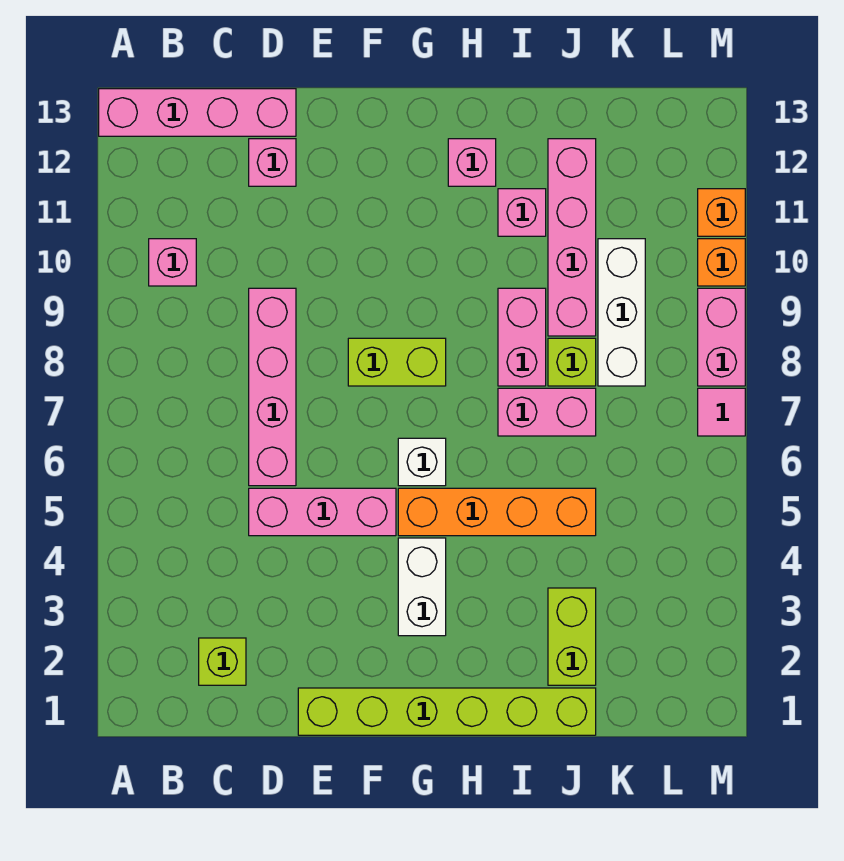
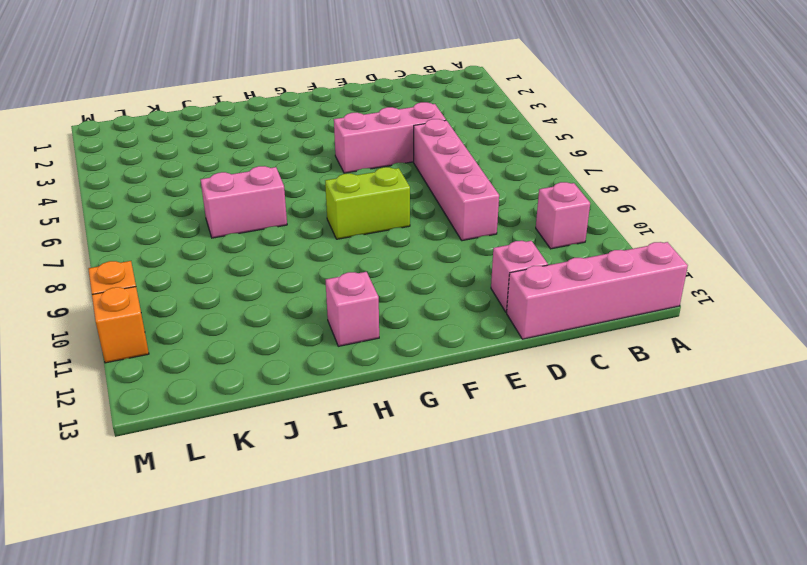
none -> lime brick C2 level 1
none -> lime brick E1:J1 level 1
none -> white brick G3:G4 level 1

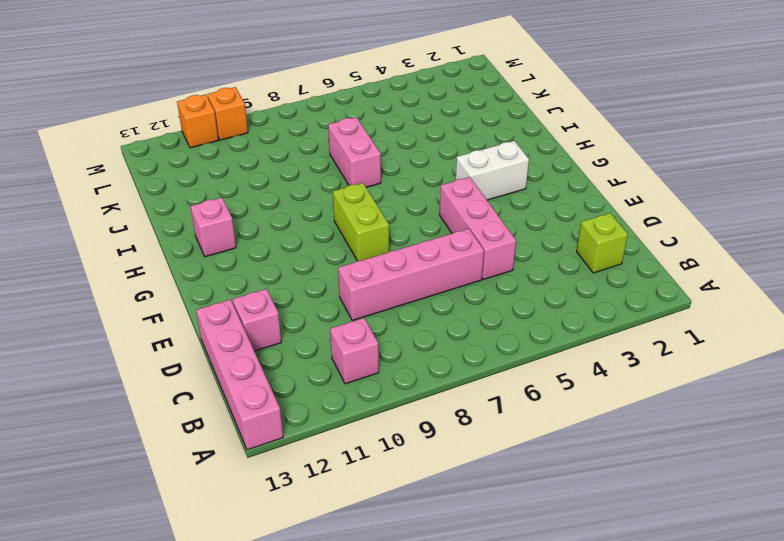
none -> lime brick E1:J1 level 1
none -> orange brick G5:J5 level 1
none -> white brick G6 level 1

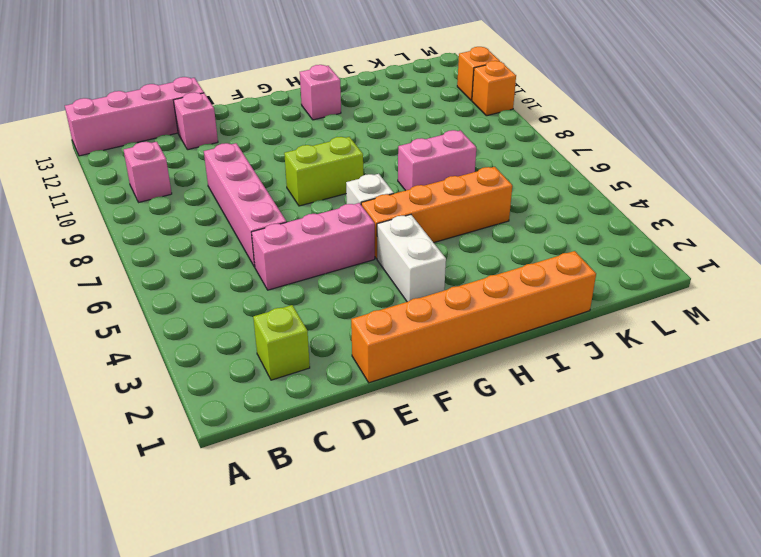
orange brick E1:J1 level 1 -> lime brick E1:J1 level 1
none -> pink brick I8:I9 level 1
none -> pink brick I11 level 1
none -> lime brick J2:J3 level 1

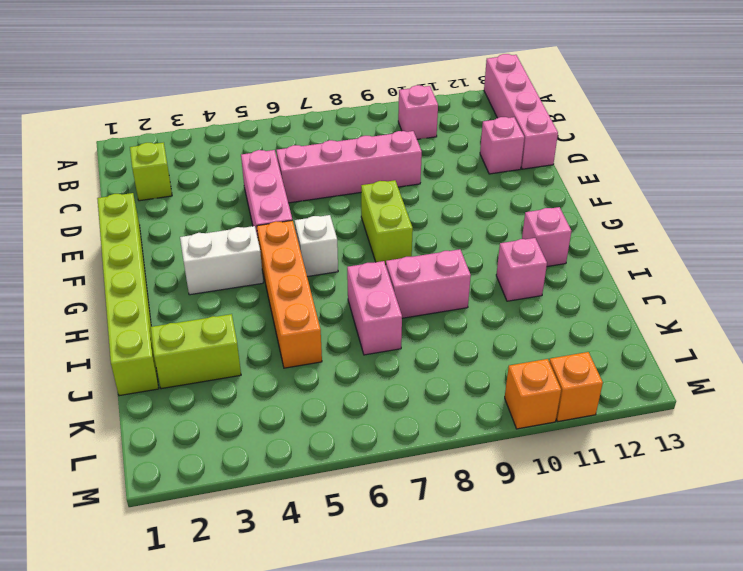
none -> lime brick J8 level 1
none -> pink brick J9:J12 level 1
none -> white brick K8:K10 level 1

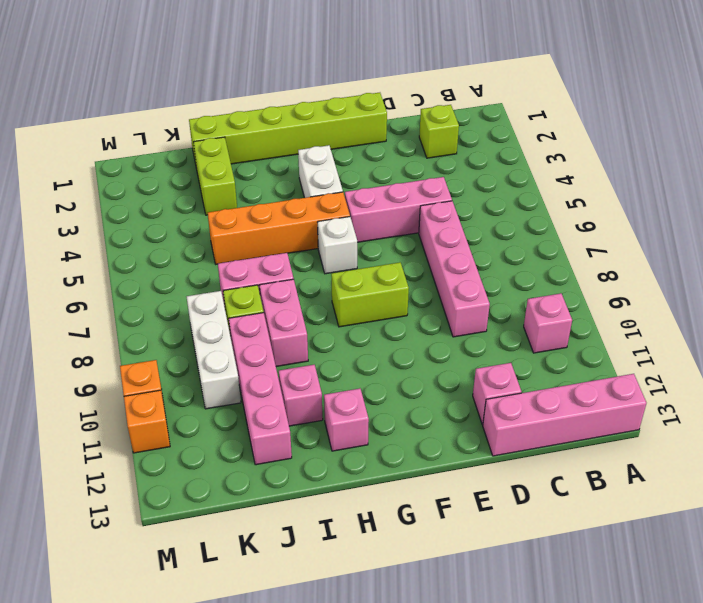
none -> pink tile M7 level 1
none -> pink brick M8:M9 level 1

